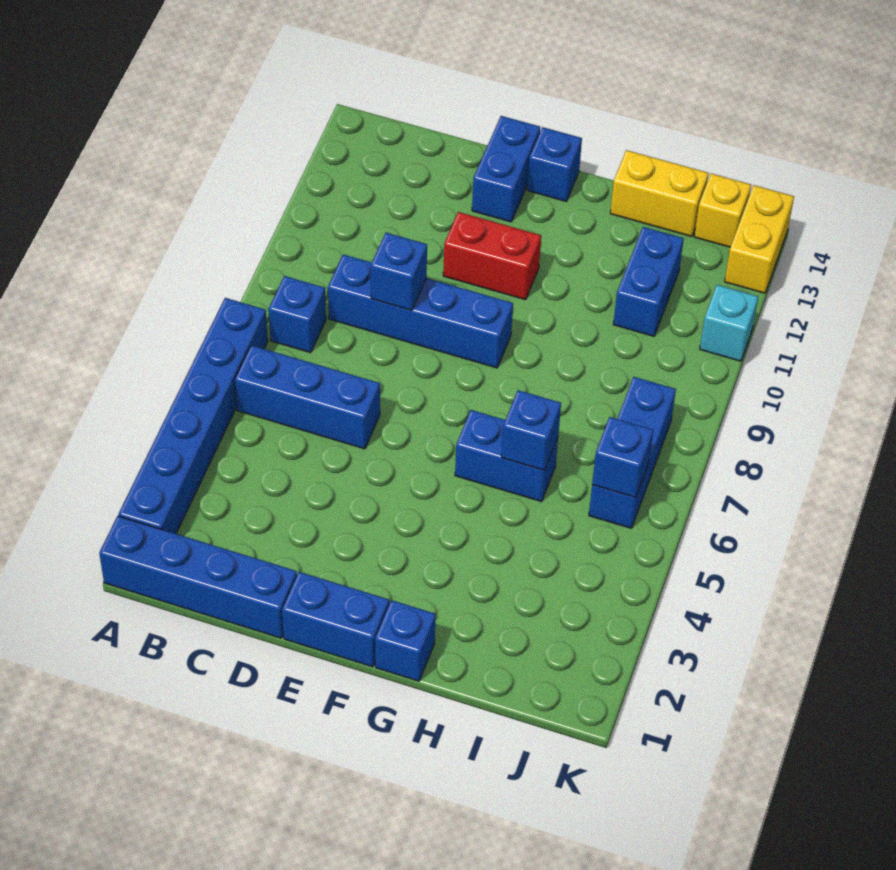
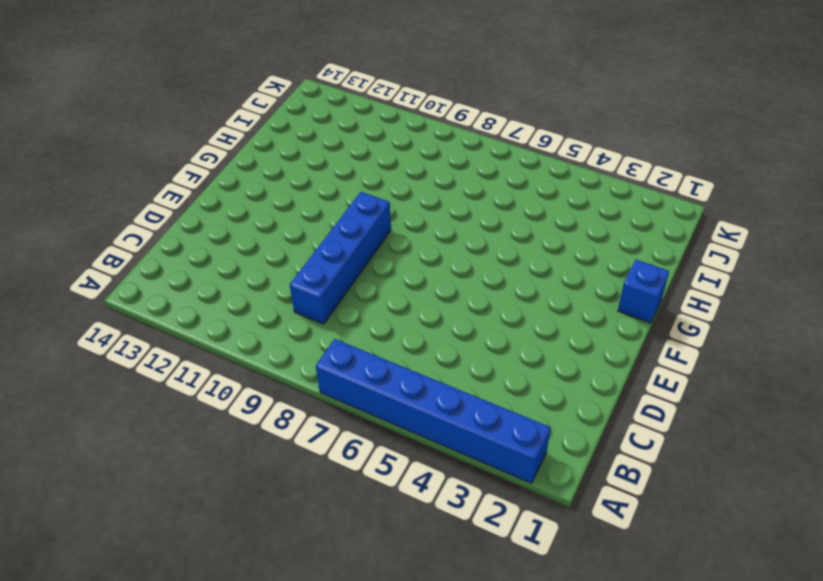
none -> blue brick A1:D1 level 1
none -> blue brick B6:D6 level 1
none -> blue brick B8 level 1

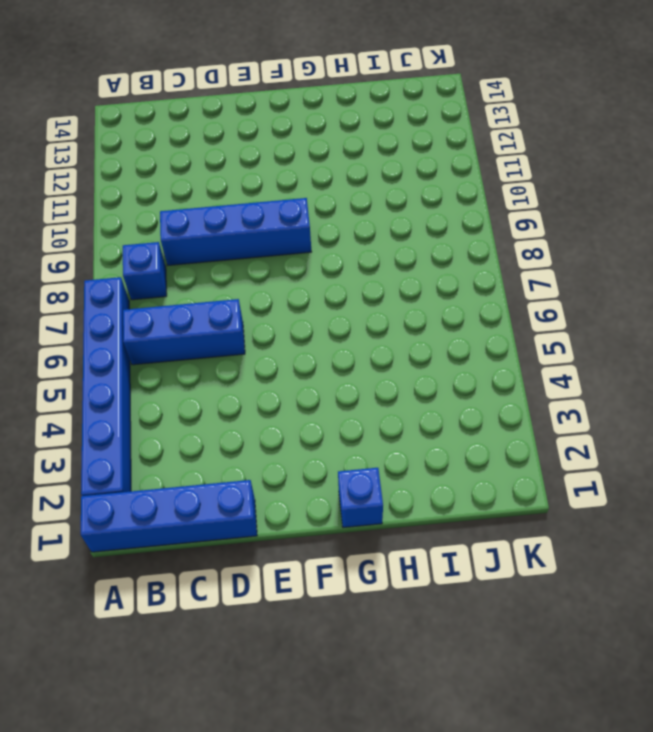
none -> blue brick E1:F1 level 1
none -> red brick E11:F11 level 1
none -> blue brick E13:E14 level 1

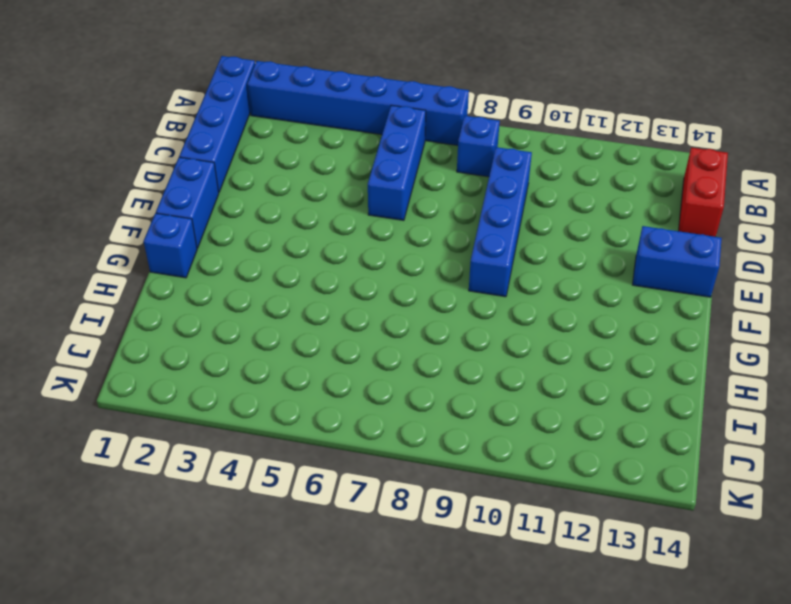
red brick B14:C14 level 1 -> red brick E11:F11 level 1
none -> blue brick F14 level 1
none -> blue brick G6:H6 level 1
none -> yellow brick H14:I14 level 1

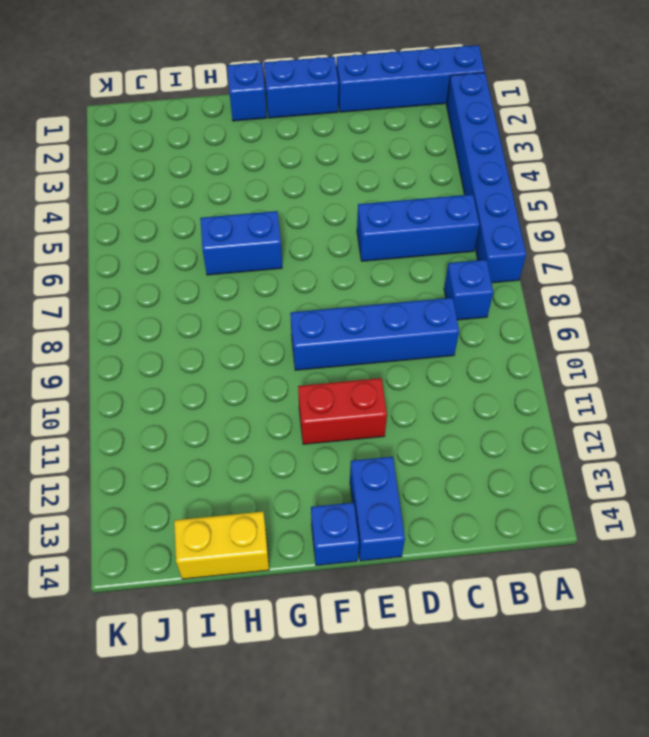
none -> blue brick I11:I12 level 1
none -> blue brick J6:J8 level 1
none -> yellow brick J14 level 1

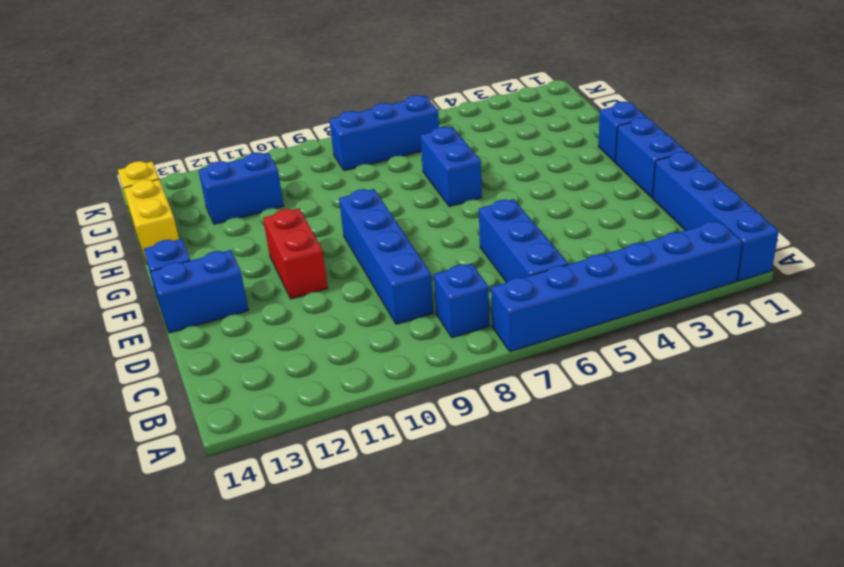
none -> cyan brick K11 level 1
none -> yellow brick K13:K14 level 1
none -> blue brick D9 level 2

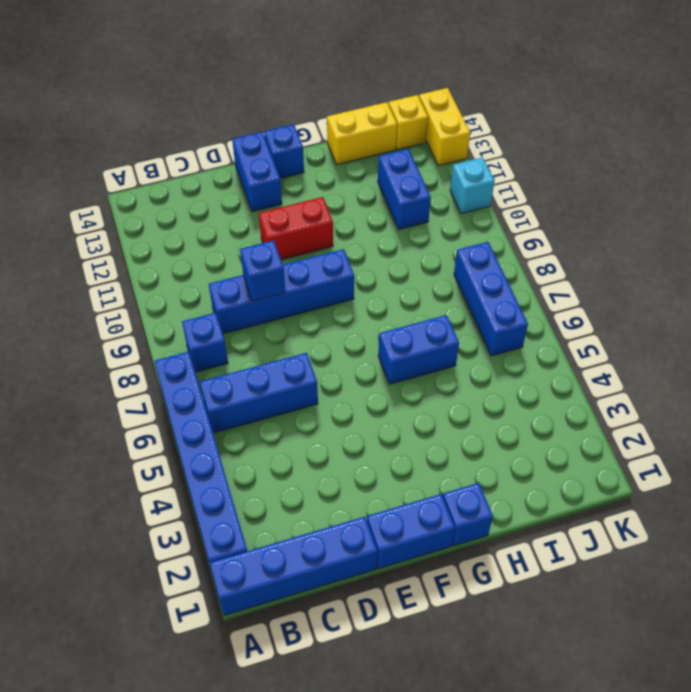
none -> blue brick H6 level 2
none -> blue brick J6 level 2

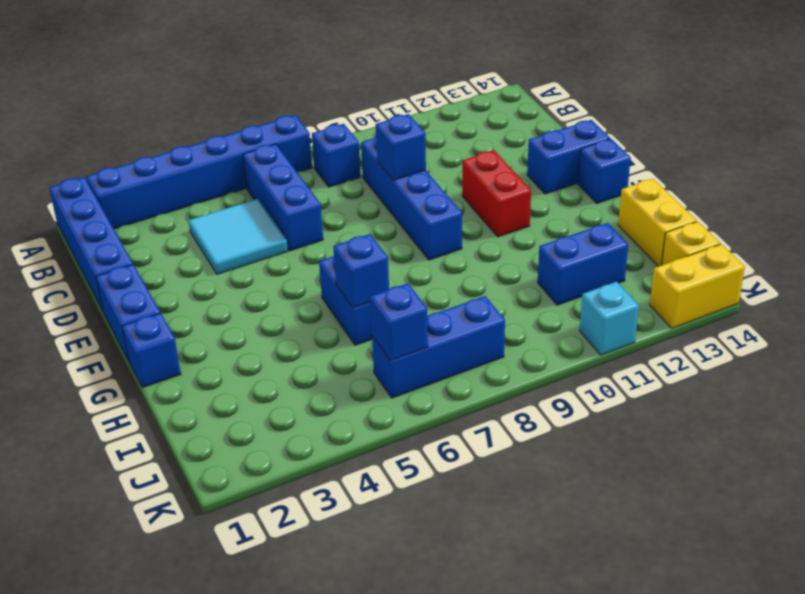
cyan tile C4:D5 level 1 -> none

